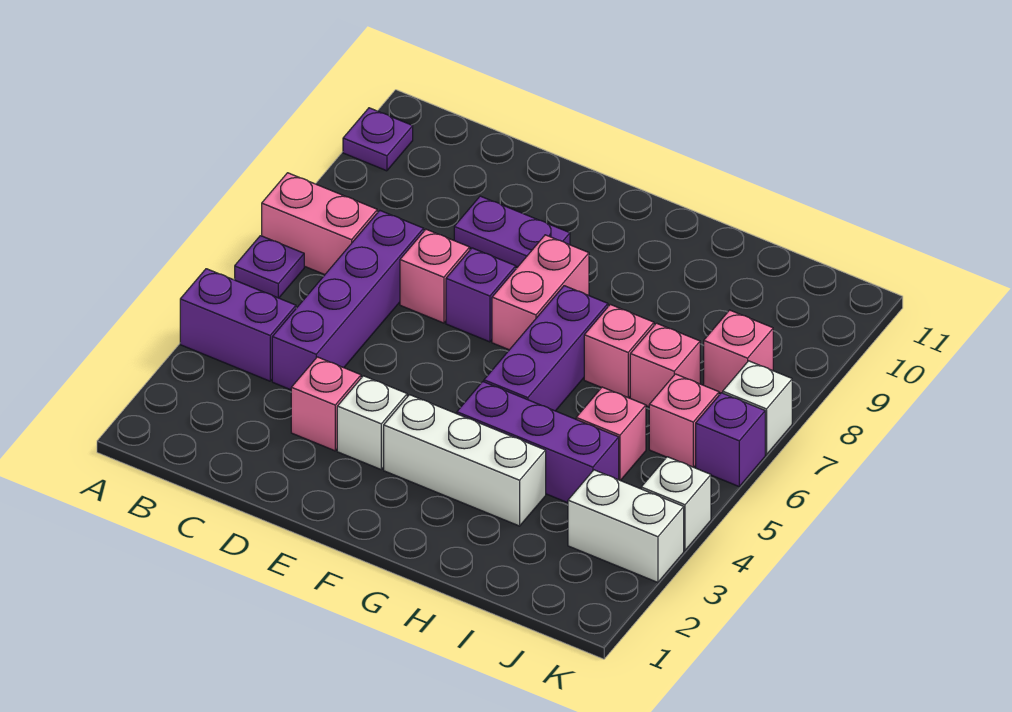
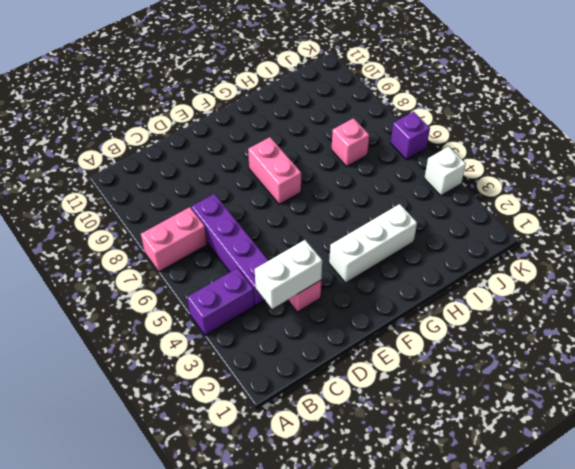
white brick C3:D3 level 2 -> white brick J3:K3 level 1
none -> purple plate A6 level 1
none -> purple plate A10 level 1
none -> pink brick D7 level 1

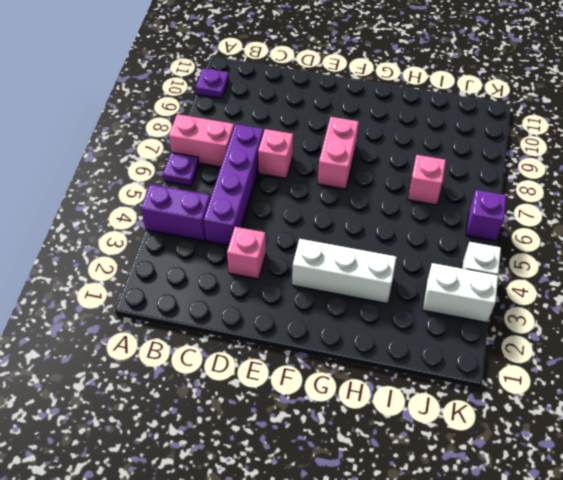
none -> purple plate D9:E9 level 1
none -> white brick E3 level 1
none -> purple brick E7 level 1

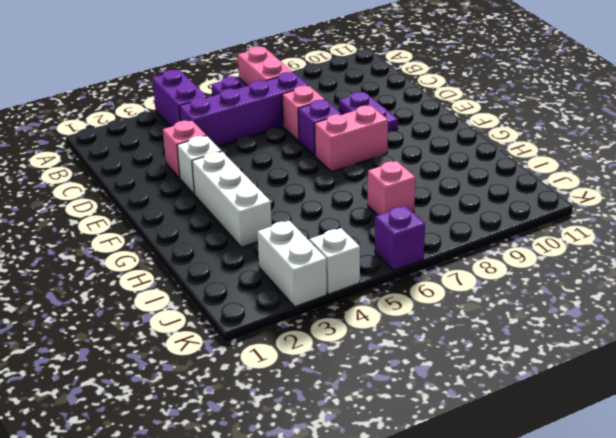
none -> purple plate A10 level 1
none -> purple brick G4:I4 level 1
none -> purple brick G5:G7 level 1

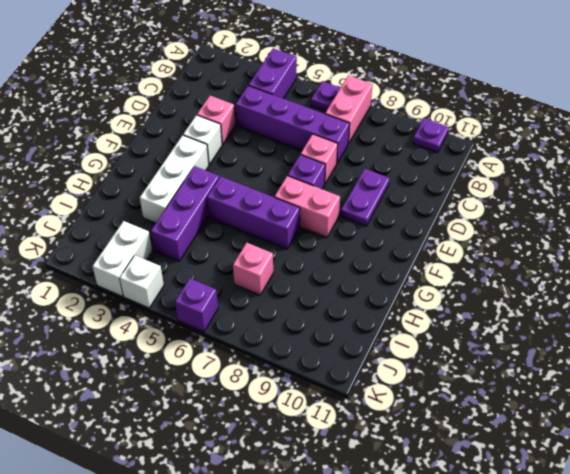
none -> pink brick H7 level 1
none -> pink brick I5 level 1
none -> pink brick J6 level 1

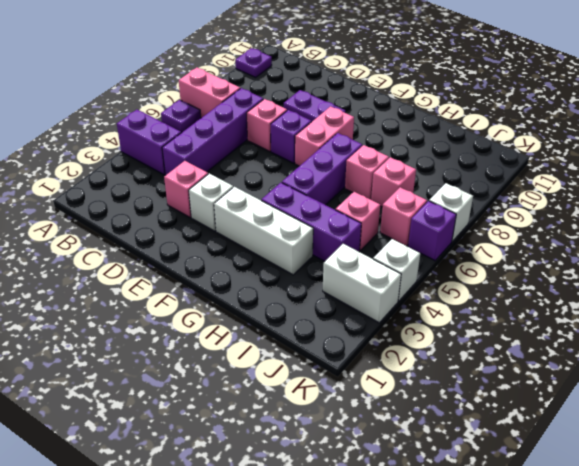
none -> pink brick J8 level 1

